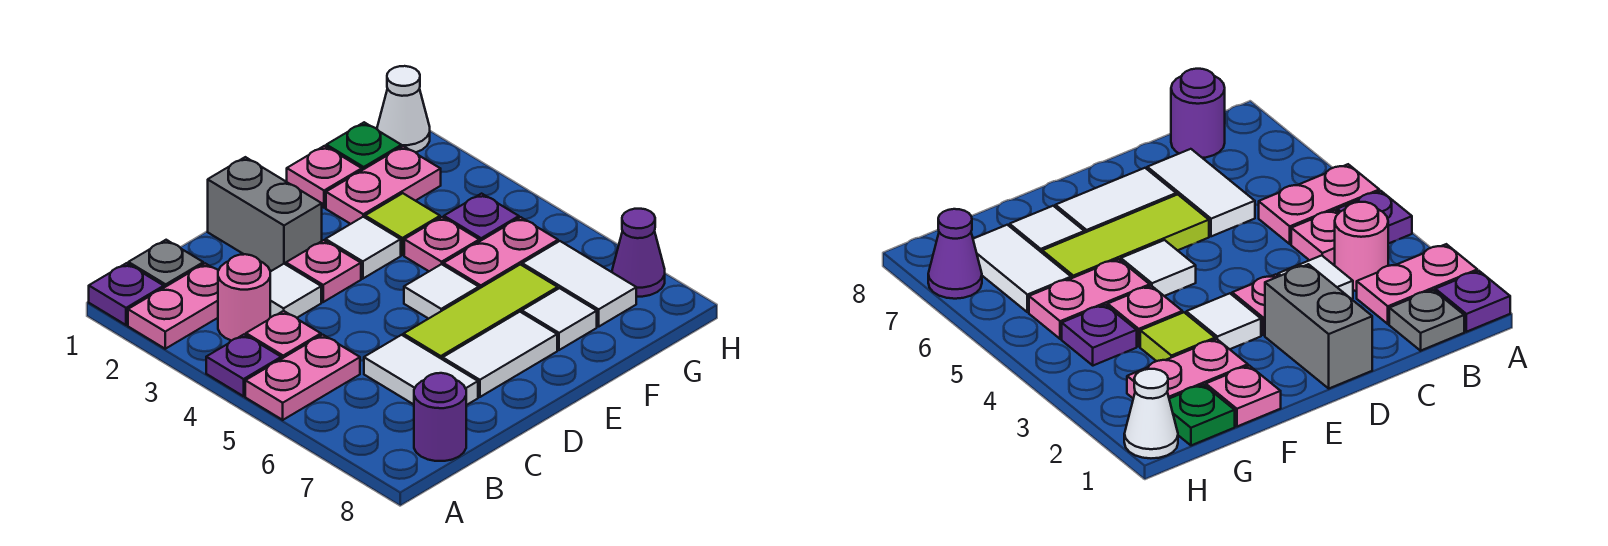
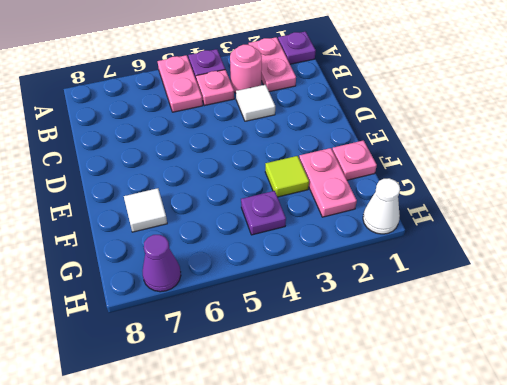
none -> grey plate B1 level 1
none -> purple round brick B8 level 1
none -> white tile C6:C7 level 1

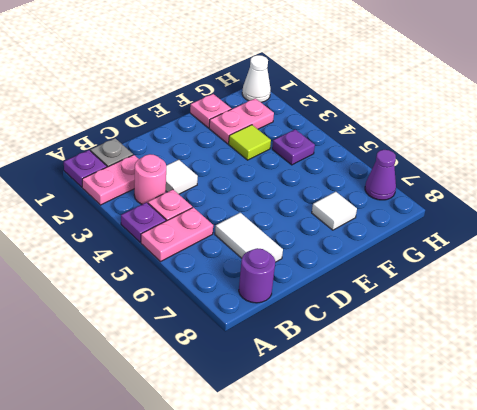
none -> grey brick D1:D2 level 1
none -> pink plate D3 level 1
none -> lime tile D6:F6 level 1

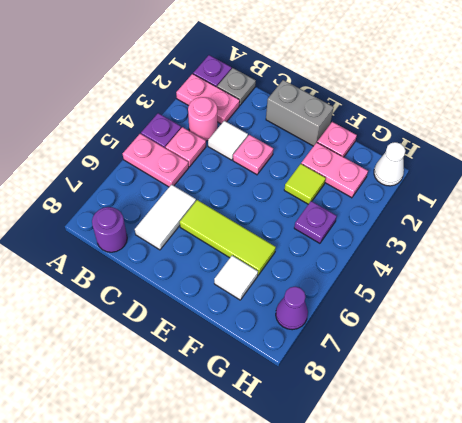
grey brick D1:E1 level 1 -> grey brick D1:D2 level 1
none -> white tile D7:E7 level 1
none -> white tile E3 level 1
none -> white tile E5 level 1

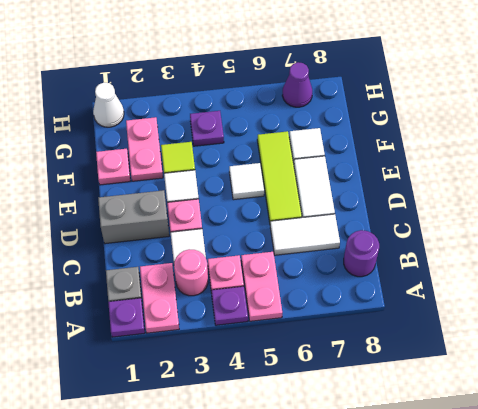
none -> pink plate F4 level 1
none -> pink plate F5:G5 level 1
none -> green plate G1 level 1

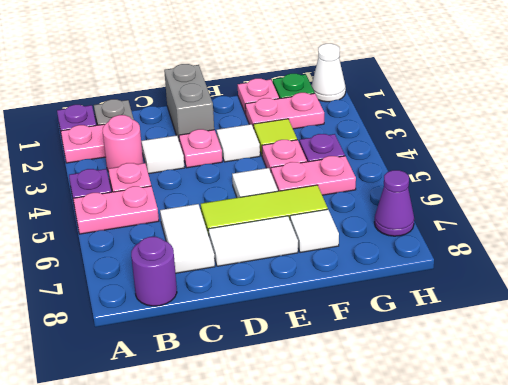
none -> white tile G6:G7 level 1

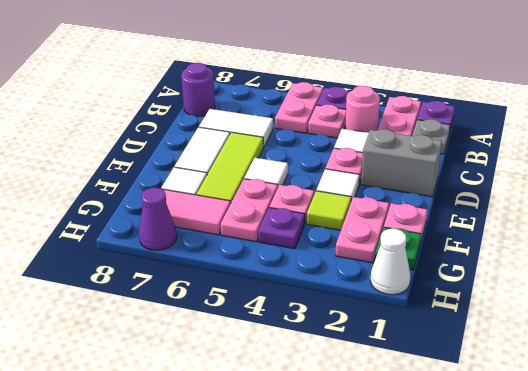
pink tile G6:G7 level 1 -> white tile G6:G7 level 1

